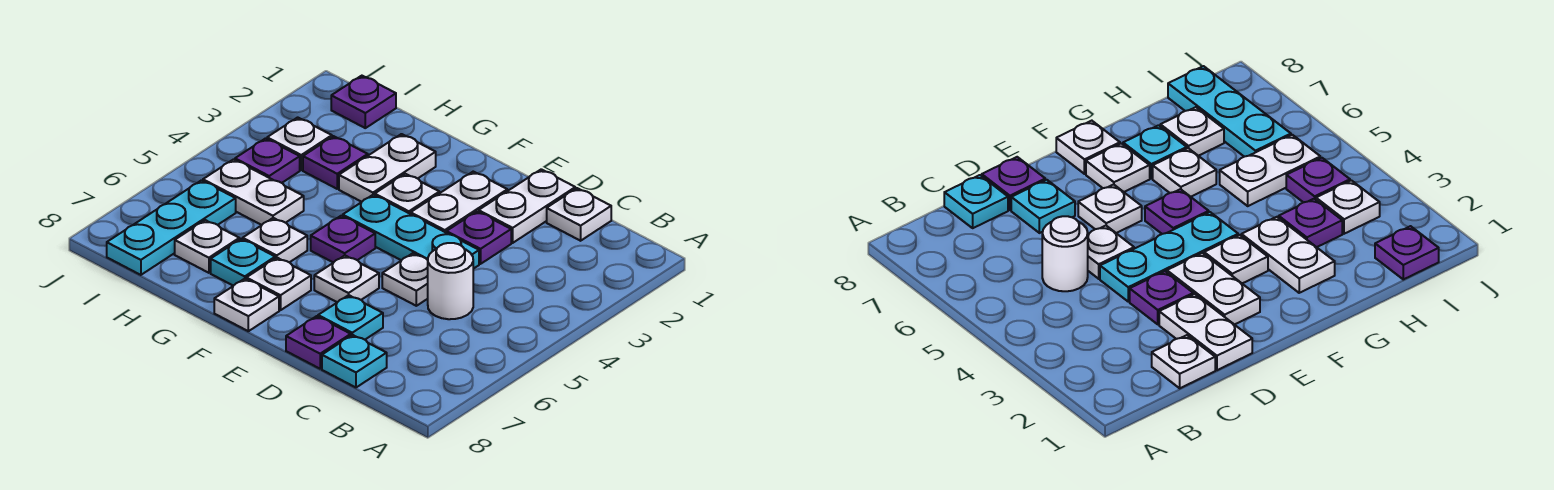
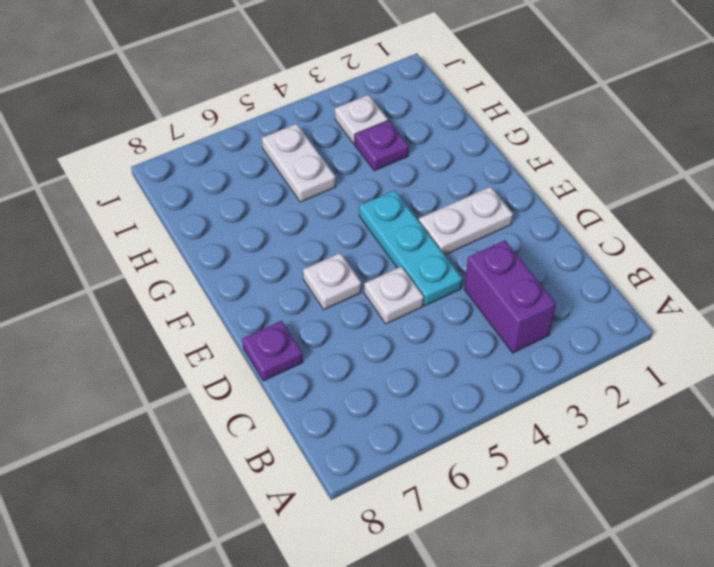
purple brick B3:C3 level 1 -> none
none -> white plate C1 level 1
none -> white round brick C5 level 1
none -> cyan plate C8 level 1

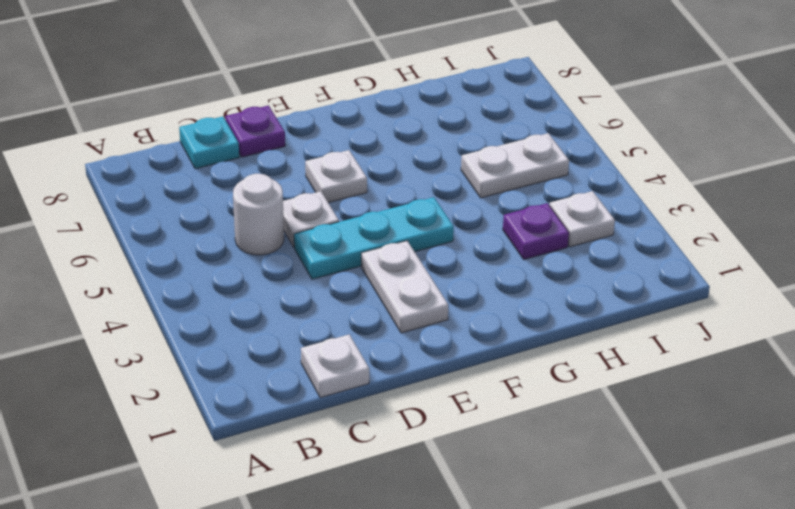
none -> white plate D1:D2 level 1
none -> purple plate D3 level 1
none -> cyan plate D7 level 1

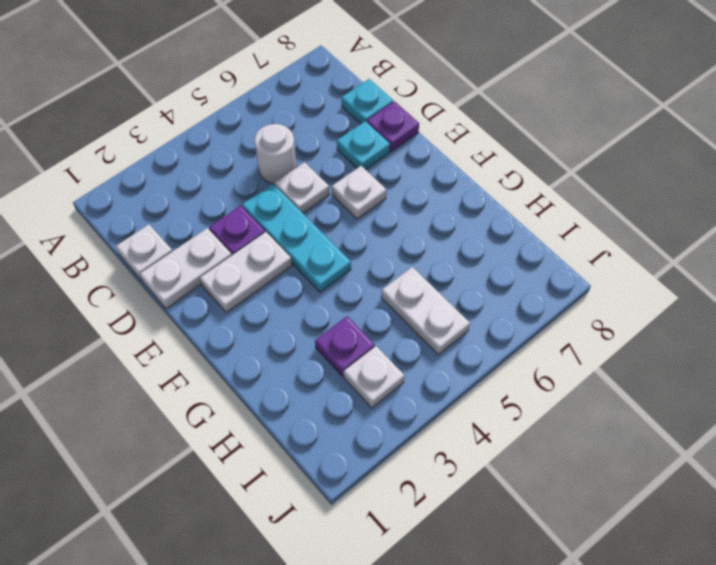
none -> white plate F3 level 1
none -> purple plate F5 level 1
none -> white plate F7 level 1

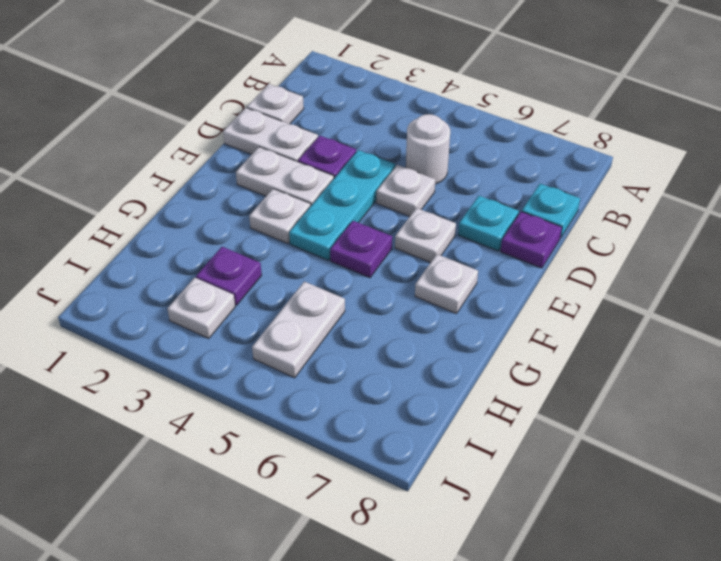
none -> white plate F8 level 1
none -> white plate G2:G3 level 1
none -> white plate G6 level 1

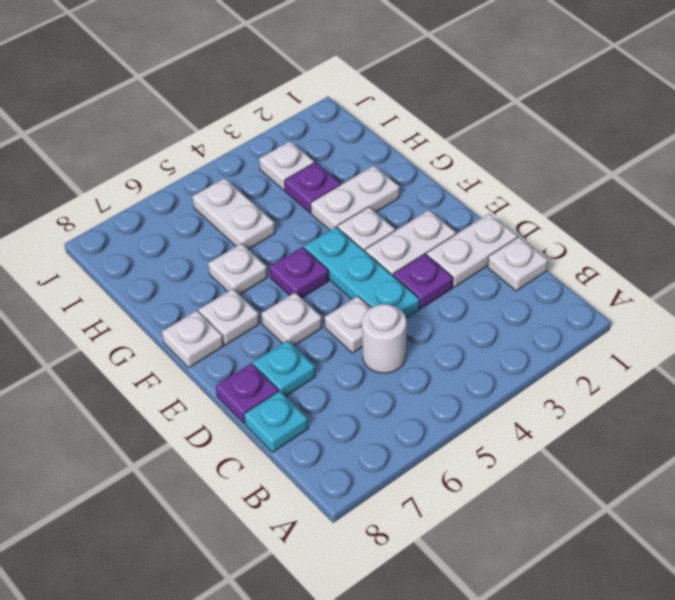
none -> cyan plate G7 level 1
none -> white plate H7 level 1
none -> purple plate I1 level 1

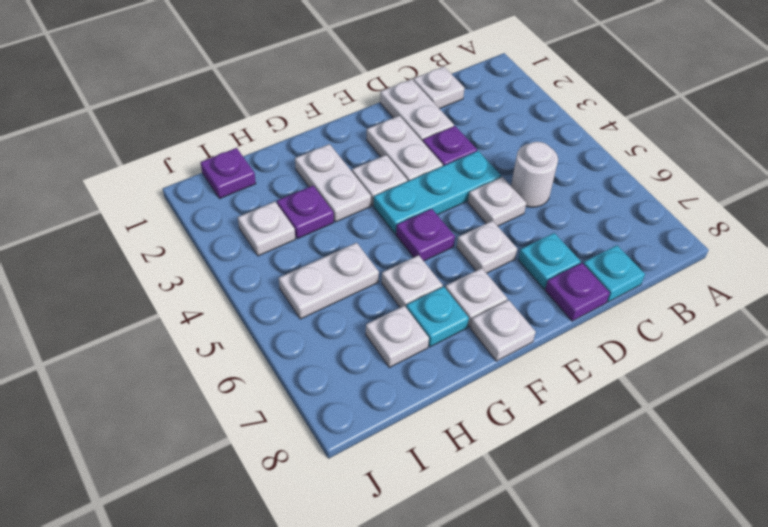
none -> purple plate I4 level 1
none -> cyan plate I6:I8 level 1

